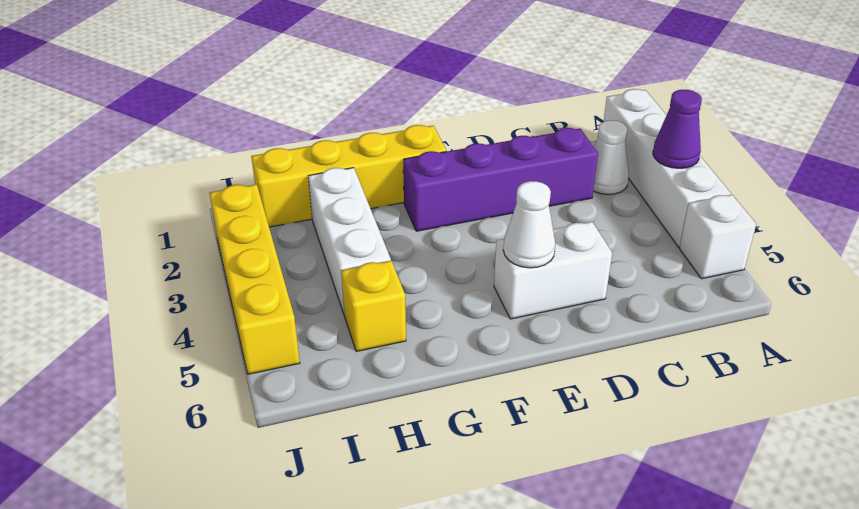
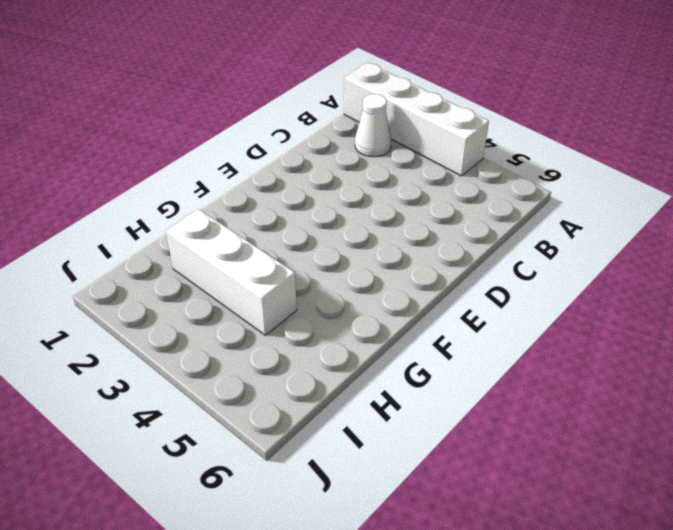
none -> white brick A5 level 1
none -> purple brick C2:F2 level 1

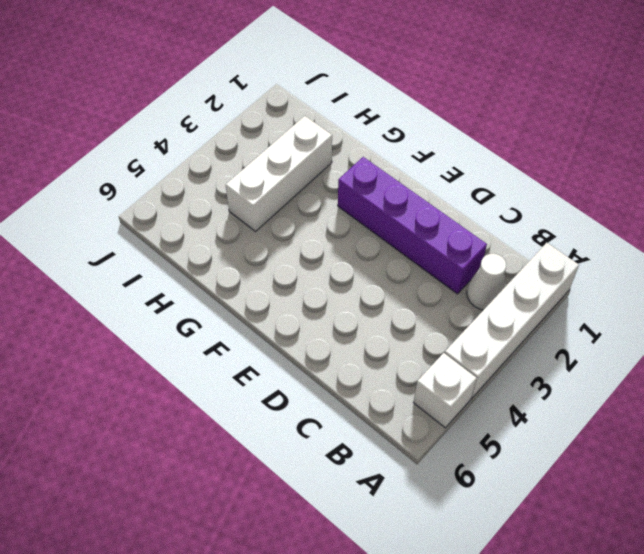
none -> white brick D5:E5 level 1
none -> yellow brick F1:I1 level 1

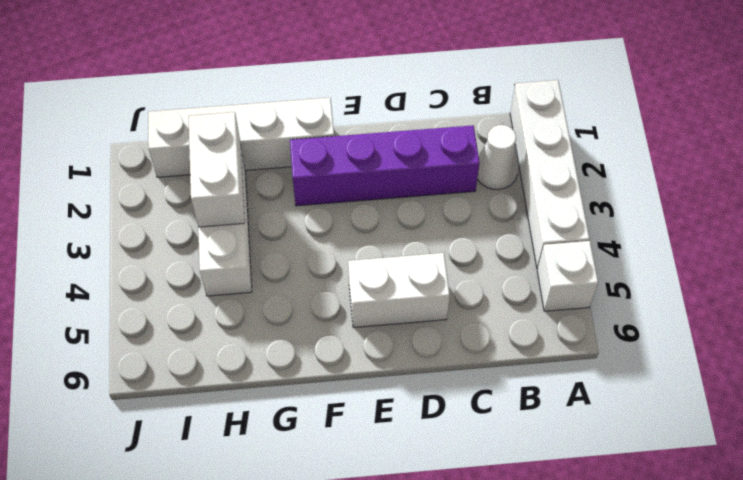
white brick F1:I1 level 1 -> yellow brick F1:I1 level 1
white brick H2:H3 level 2 -> none
none -> yellow brick H5 level 1
none -> yellow brick J2:J5 level 1

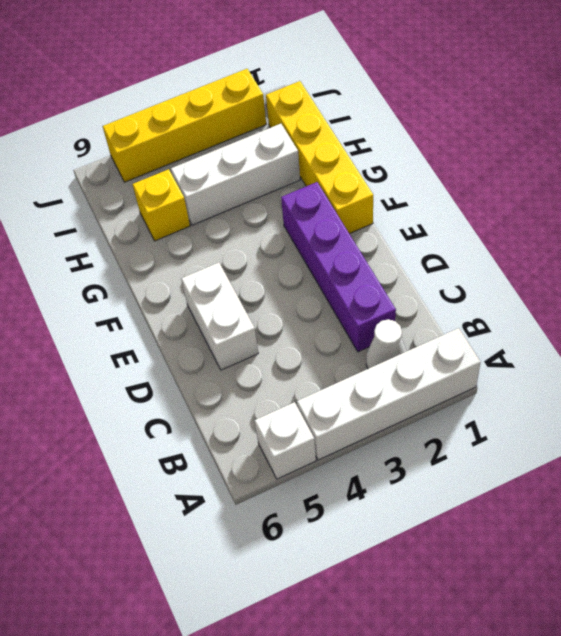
none -> purple cone A3 level 2
none -> white cone E5 level 2

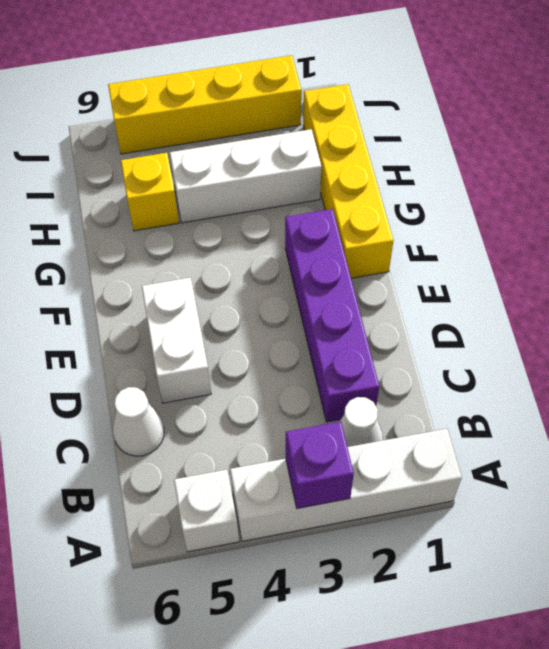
purple brick A3 level 2 -> purple cone A3 level 2
white cone C6 level 1 -> white cone E5 level 2

